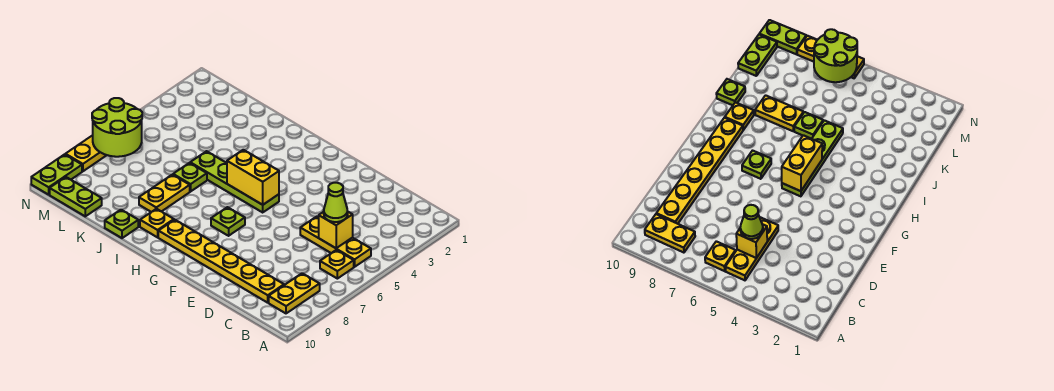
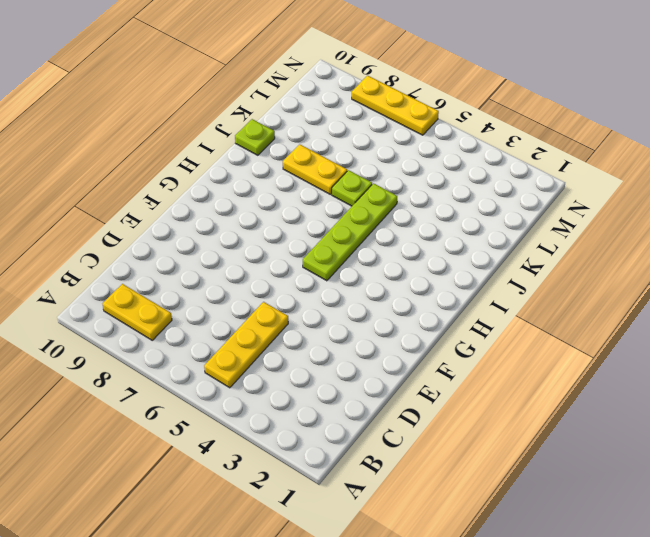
none -> yellow plate B6 level 1
none -> yellow plate C9:H9 level 1
none -> lime plate G7 level 1

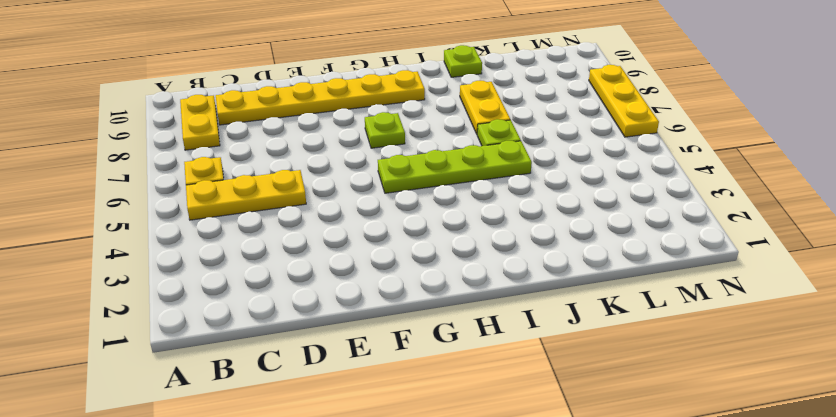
none -> yellow plate I9 level 1
none -> lime plate L10:M10 level 1
none -> lime plate N9:N10 level 1

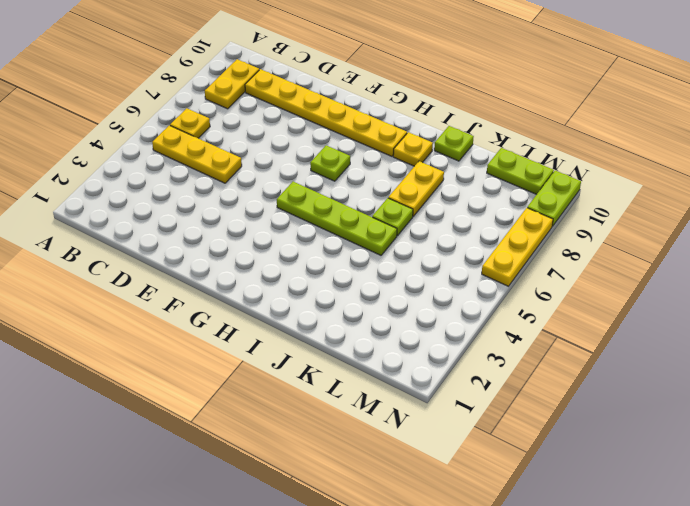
none -> yellow brick C5 level 2
none -> yellow brick G5:H5 level 2
none -> lime round brick M6:N7 level 2

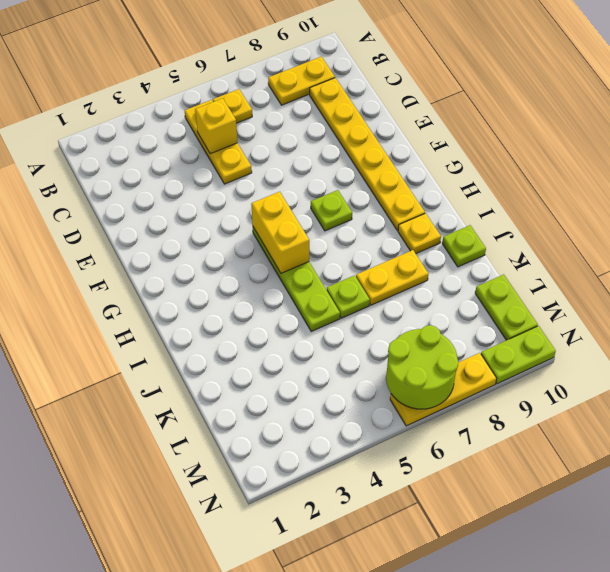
none -> lime cone C5 level 3

